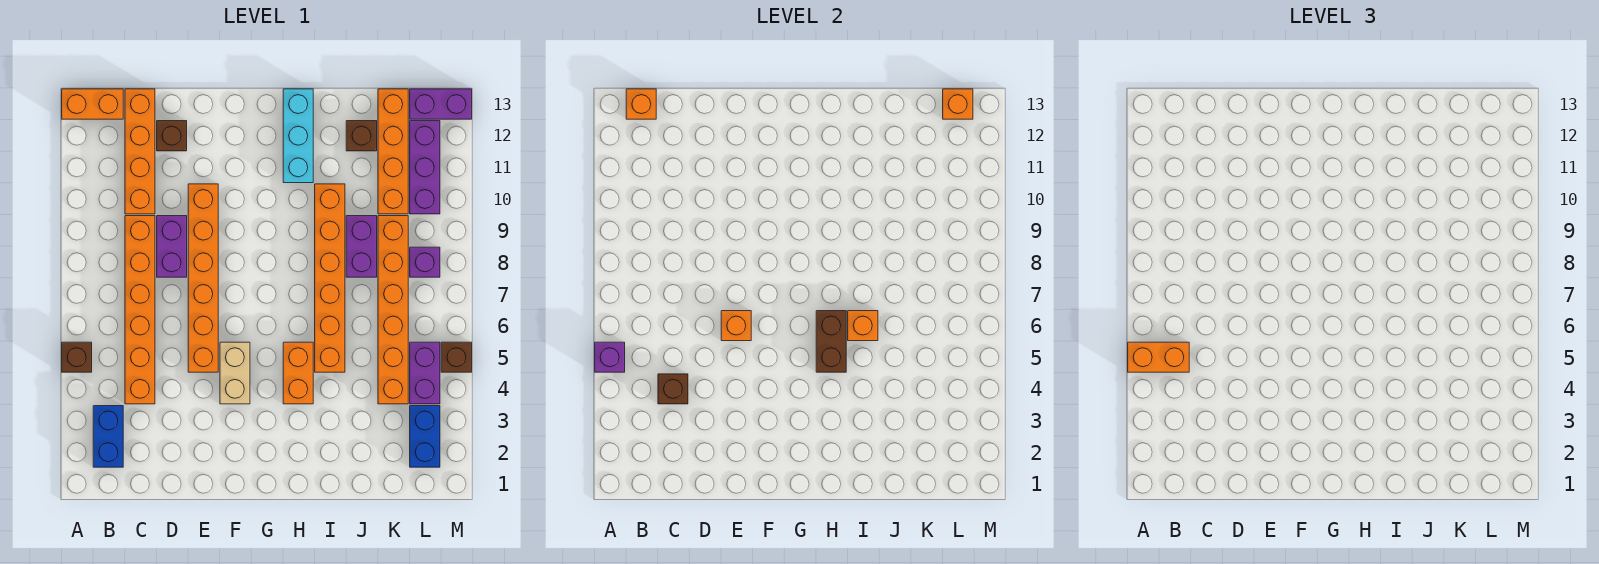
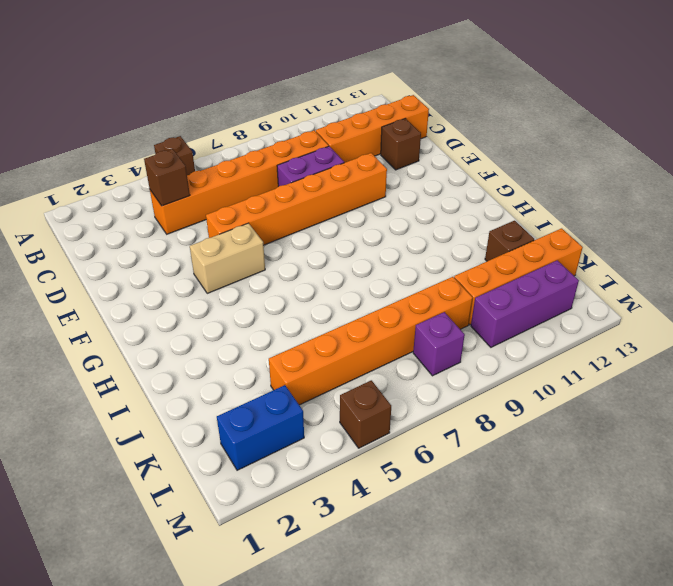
none -> orange brick A13:B13 level 1
none -> blue brick B2:B3 level 1
none -> orange brick H4:H5 level 1
none -> cyan brick H11:H13 level 1

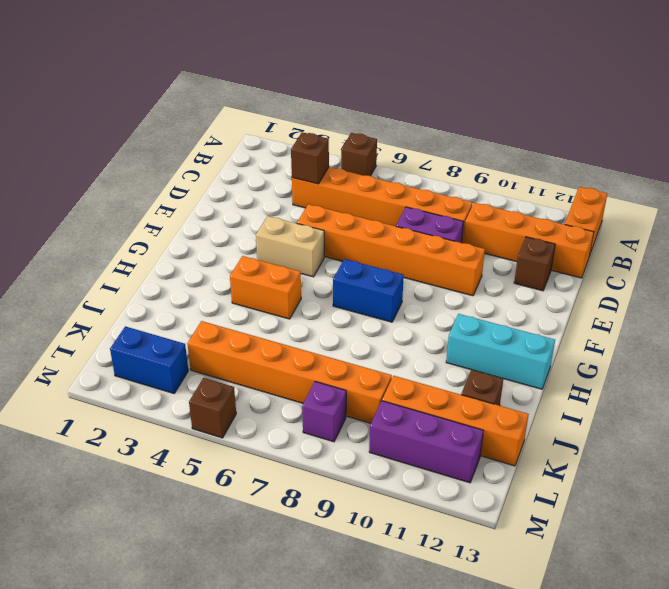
blue brick G7:G8 level 1 -> blue brick B2:B3 level 1
none -> orange brick I5:I10 level 1
none -> purple brick J8:J9 level 1
none -> purple brick L4:L5 level 1
none -> purple brick L13:M13 level 1

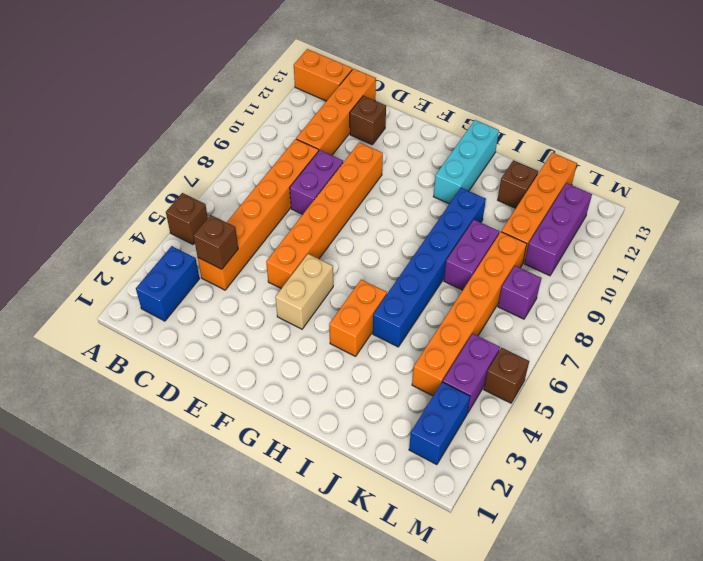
blue brick I5:I10 level 1 -> orange brick I5:I10 level 1
none -> purple brick L13:M13 level 1
none -> purple brick A5 level 2
none -> orange brick B13 level 2
none -> orange brick E6 level 2

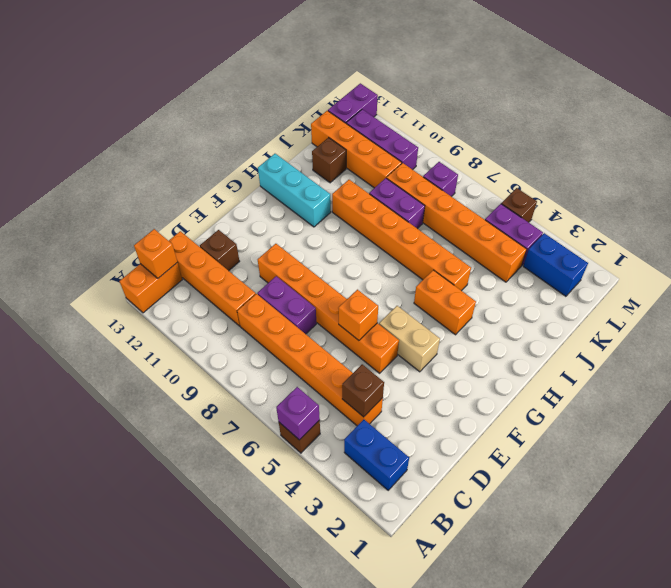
none -> brown brick H5:H6 level 2
none -> orange brick I6 level 2
none -> orange brick L13 level 2
none -> orange brick A5:B5 level 3

